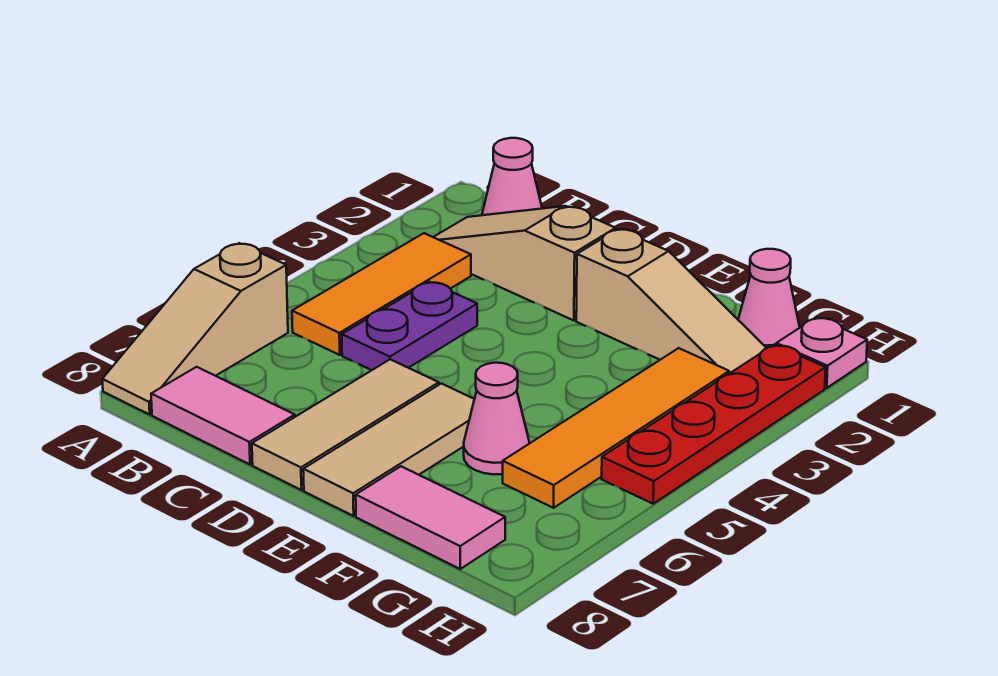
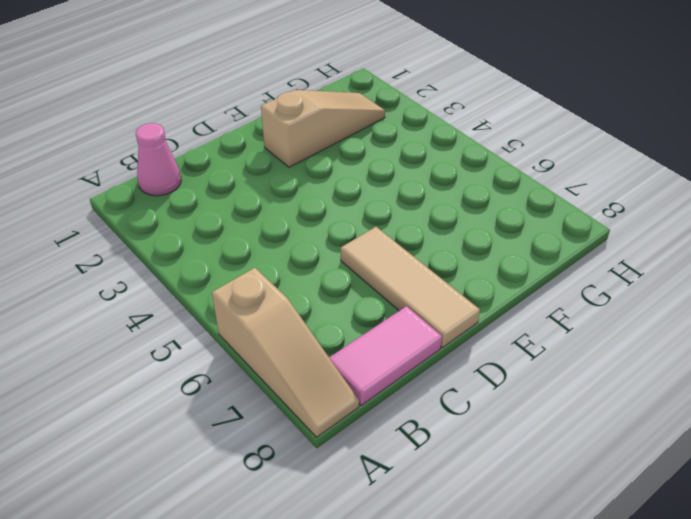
none -> tan slope B2:D2 level 1 top D
none -> orange tile B3:B5 level 1
none -> purple plate C4:C5 level 1

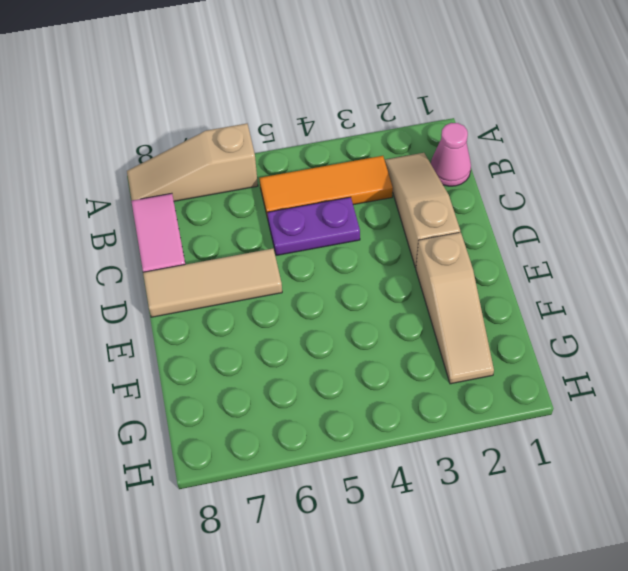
none -> tan tile E6:E8 level 1
none -> pink cone F6 level 1
none -> pink tile F8:G8 level 1

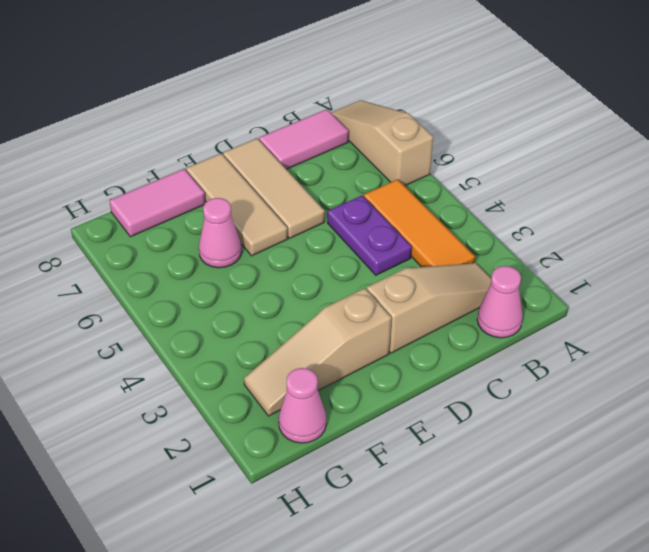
none -> orange tile G3:G6 level 1
none -> pink plate H1 level 1
none -> red plate H2:H5 level 1

